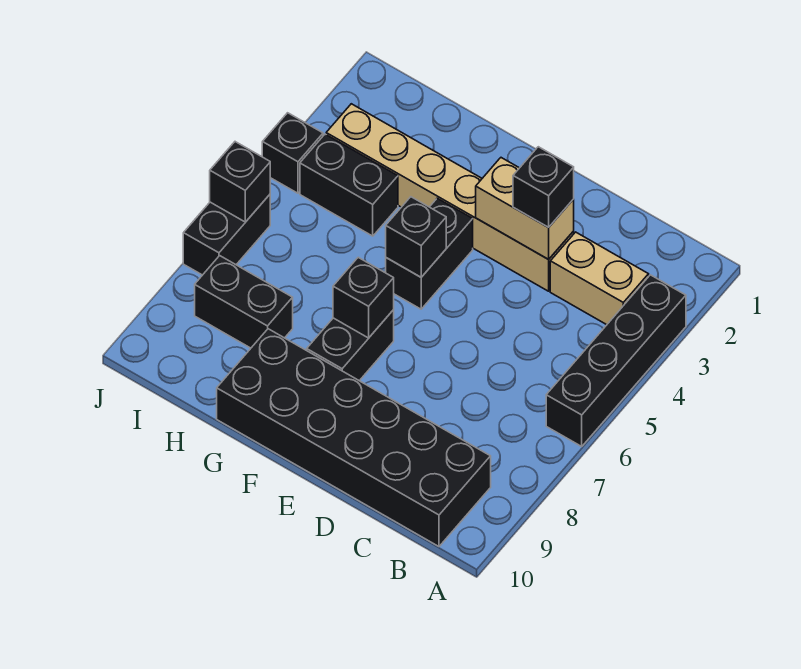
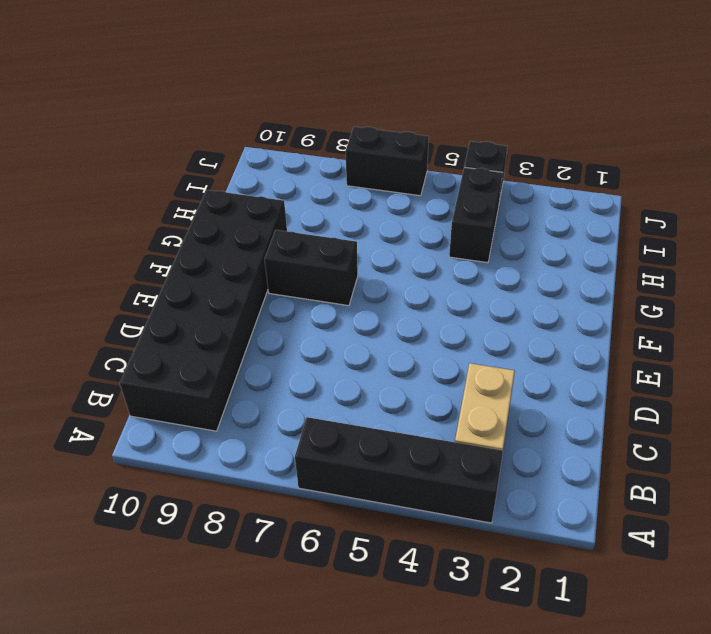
none -> tan brick D3:I3 level 1
none -> black brick F4:F5 level 1
none -> black brick H8:I8 level 1

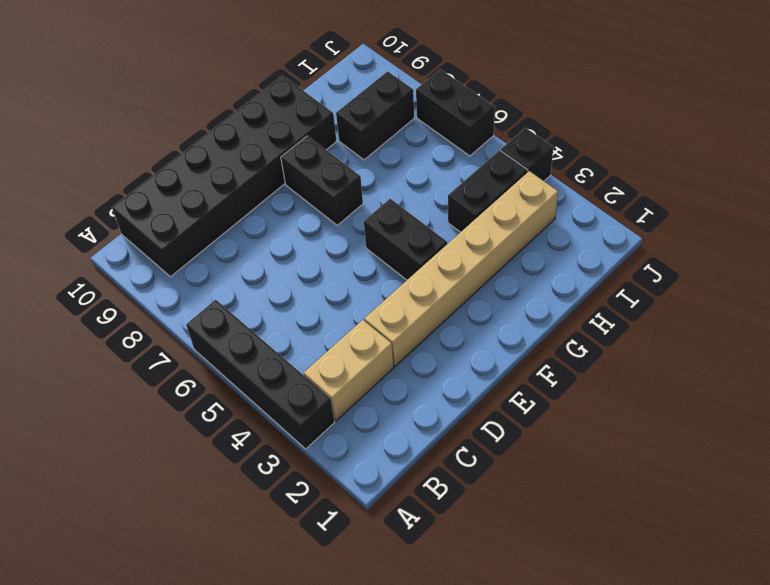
none -> tan brick D3:E3 level 2
none -> black brick F5 level 2
none -> black brick F7 level 2

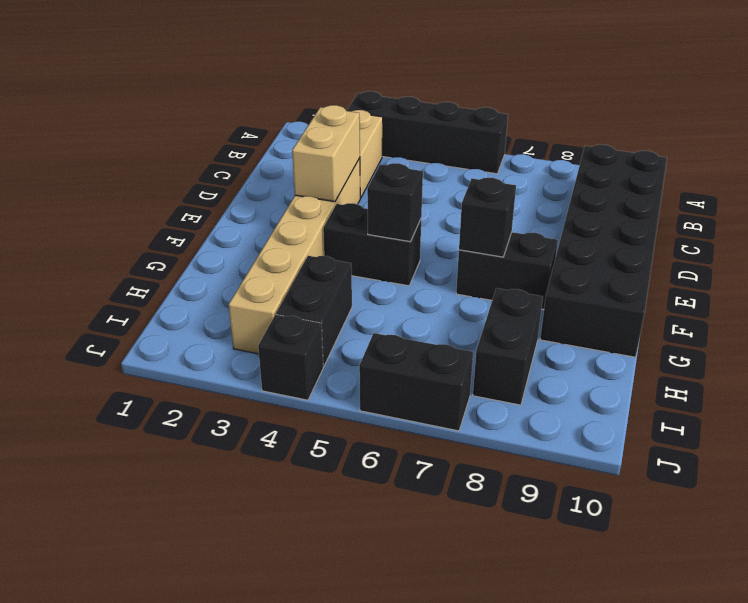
none -> black brick J6 level 2
none -> black brick D3 level 3

